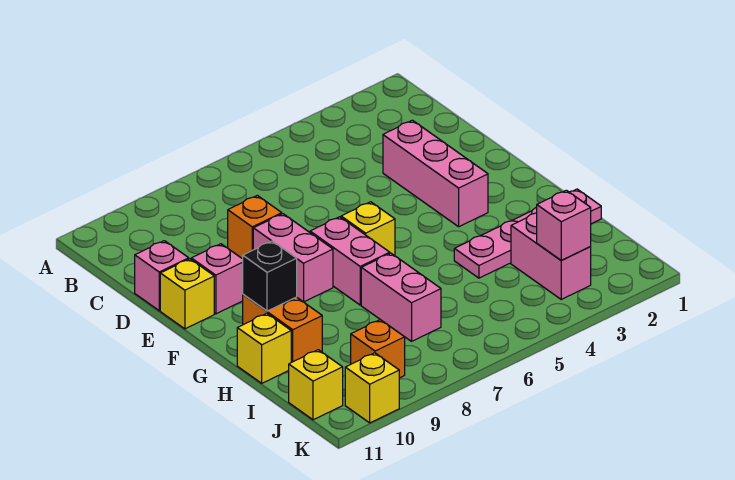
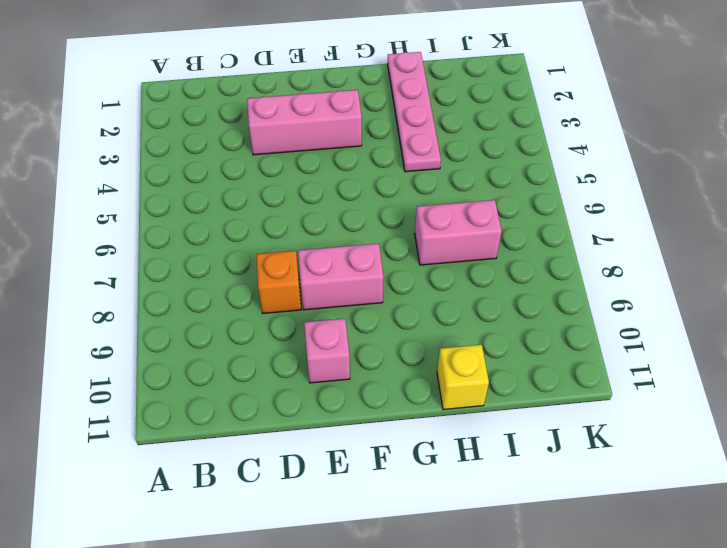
none -> pink brick D11 level 1
none -> yellow brick E11 level 1
none -> yellow brick F6 level 1

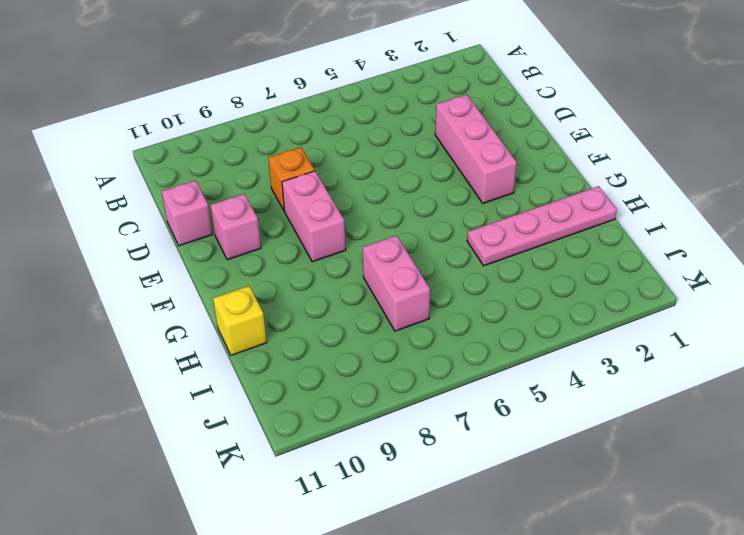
none -> yellow brick E11 level 1
none -> yellow brick F6 level 1
none -> pink brick F7:G7 level 1

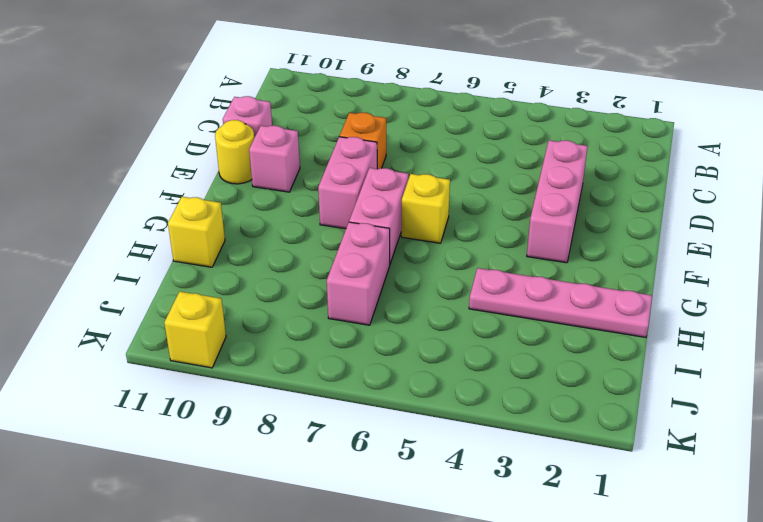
yellow round brick E11 level 1 -> yellow brick E11 level 1
none -> orange brick G10:H10 level 1
none -> pink brick I3:J3 level 1
none -> orange brick J9 level 1

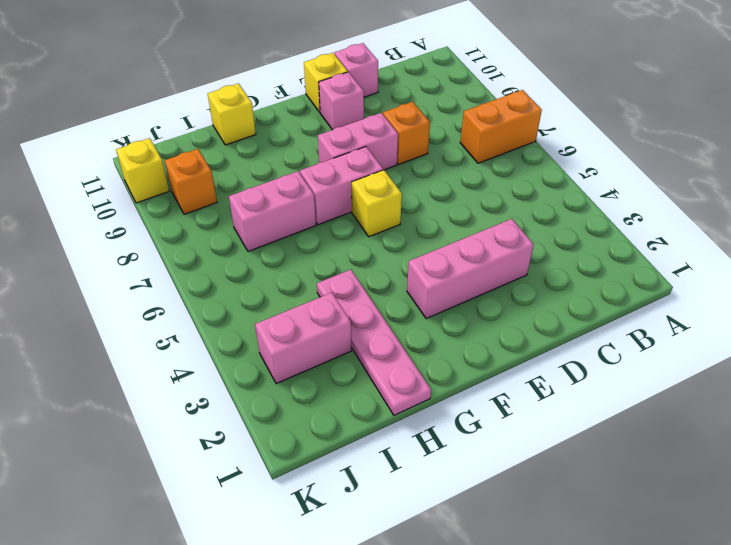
orange brick A7:B7 level 1 -> orange brick G10:H10 level 1
none -> yellow brick J11 level 1
none -> black brick G10 level 2
none -> pink brick J3 level 2

